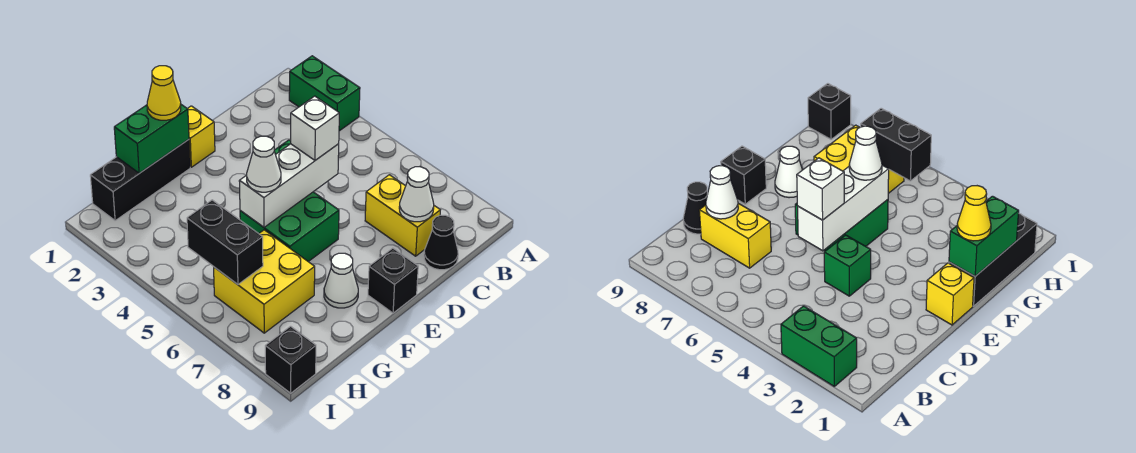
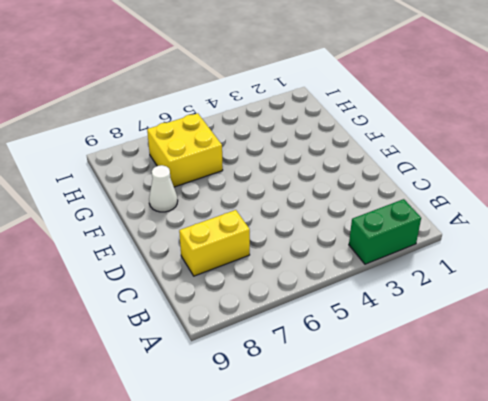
none -> black cone C9 level 1
none -> green brick D4 level 1
none -> yellow brick E1 level 1

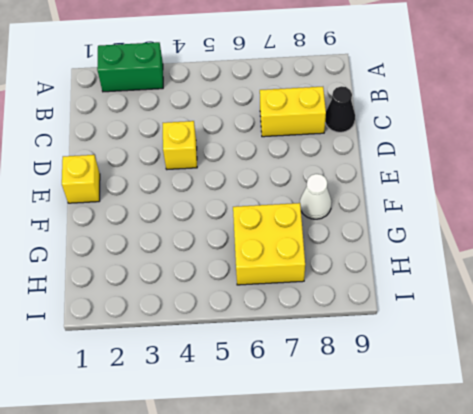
yellow brick D4 level 1 -> green brick D4 level 1
none -> green brick E5:F6 level 1
none -> black brick E9 level 1
none -> black brick F1:H1 level 1

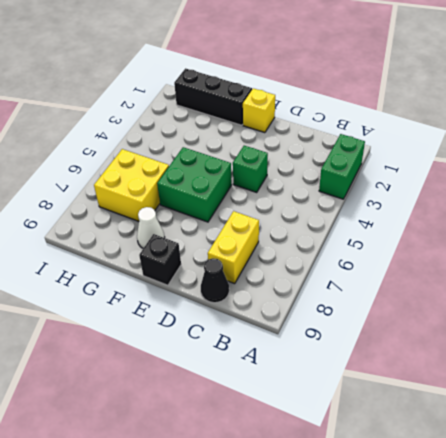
none -> black brick I9 level 1
none -> white cone C8 level 2
none -> white brick D5:F5 level 2

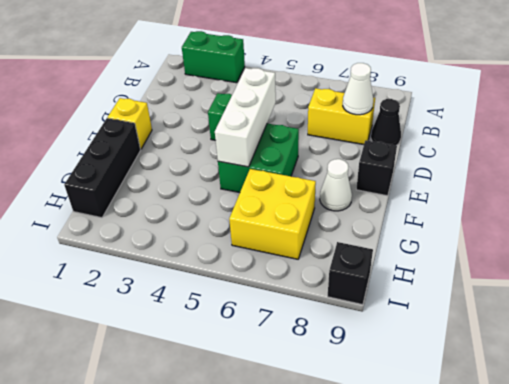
none -> green brick F1:G1 level 2
none -> black brick H5:H6 level 2
none -> white brick D5 level 3

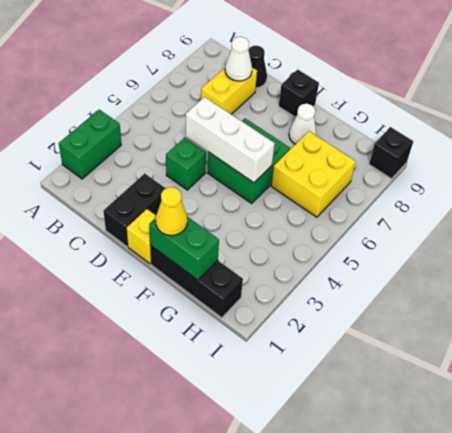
black brick D1:D2 level 1 -> black brick H5:H6 level 2
none -> white brick D5 level 3
none -> white cone F5 level 3

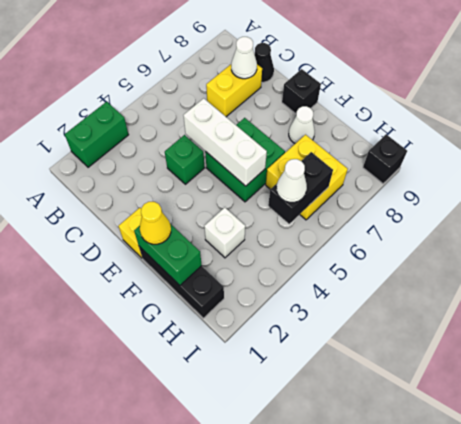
white brick G3 level 1 -> white brick D5 level 3
white cone H5 level 3 -> white cone F5 level 3

